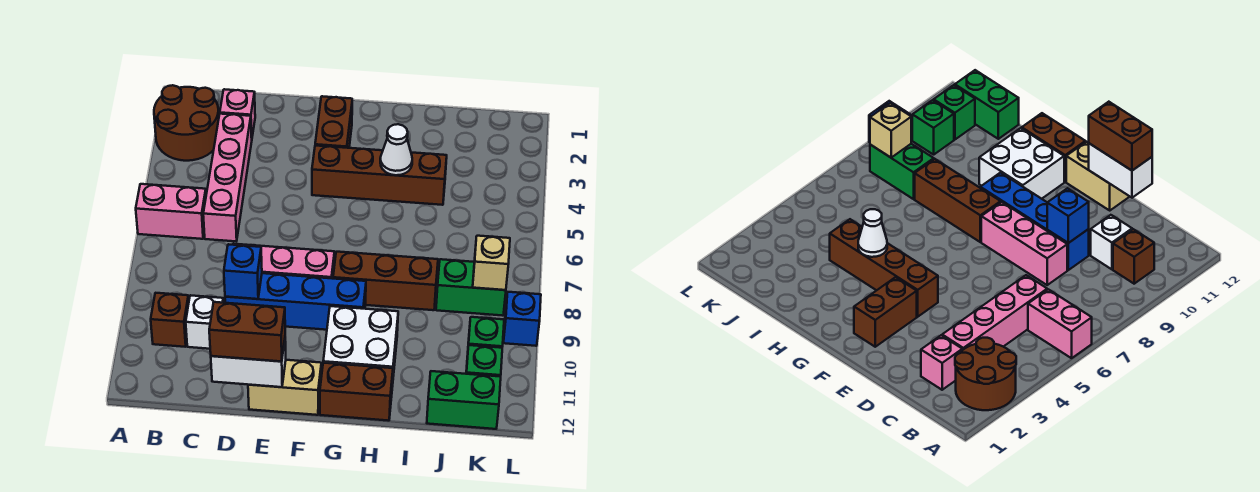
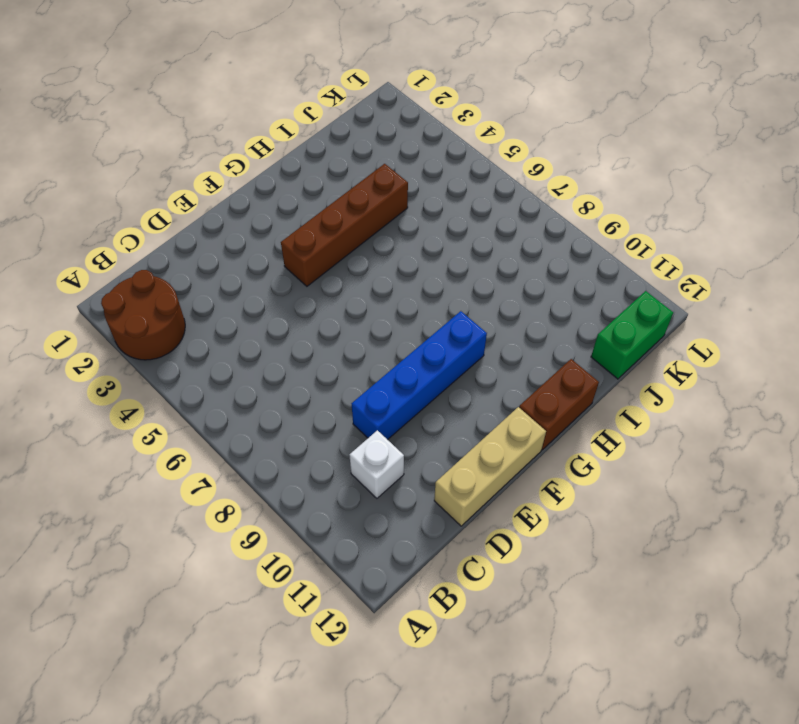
tan brick D12:F12 level 1 -> tan brick E12:F12 level 1
none -> pink brick A6:B6 level 1
none -> brown brick B10 level 1
none -> pink brick C2 level 1

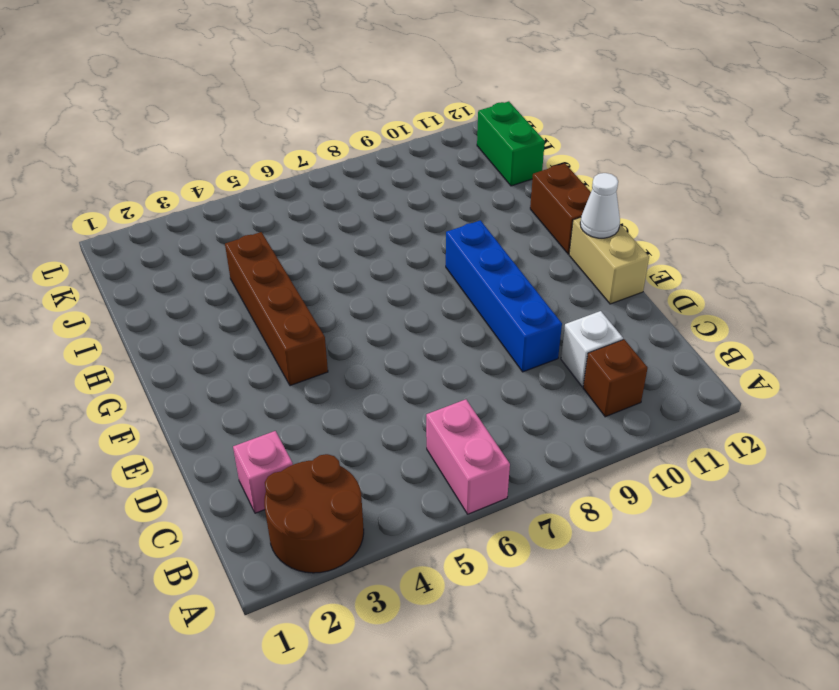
white cone F12 level 2 -> white cone H4 level 2
none -> pink brick C3:C6 level 1
none -> pink brick D8:F8 level 1
none -> brown brick F2:F3 level 1

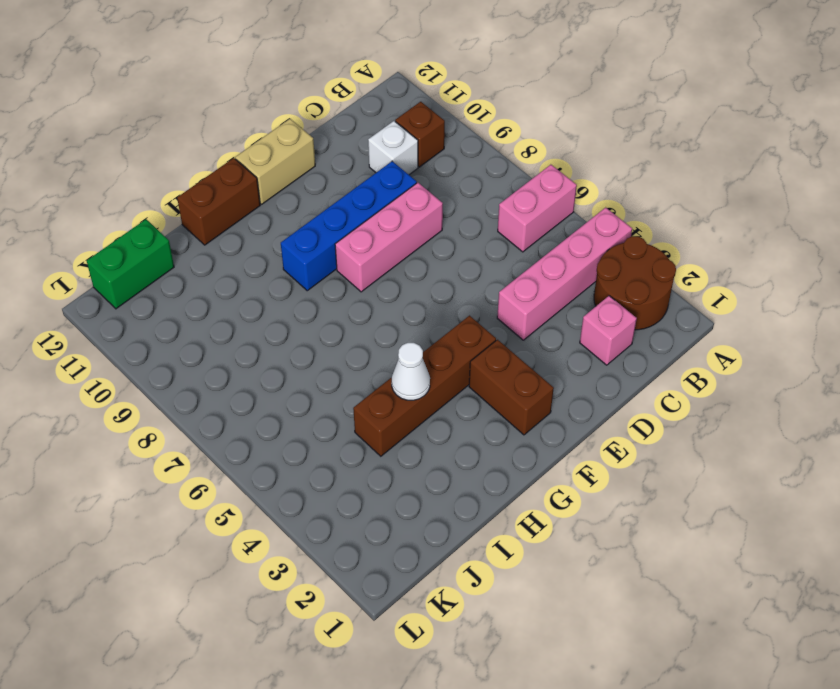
pink brick A4:D4 level 1 -> pink brick C3:C6 level 1
none -> brown brick G8:I8 level 1
none -> white brick G10:H11 level 1
none -> green brick J8:K8 level 1

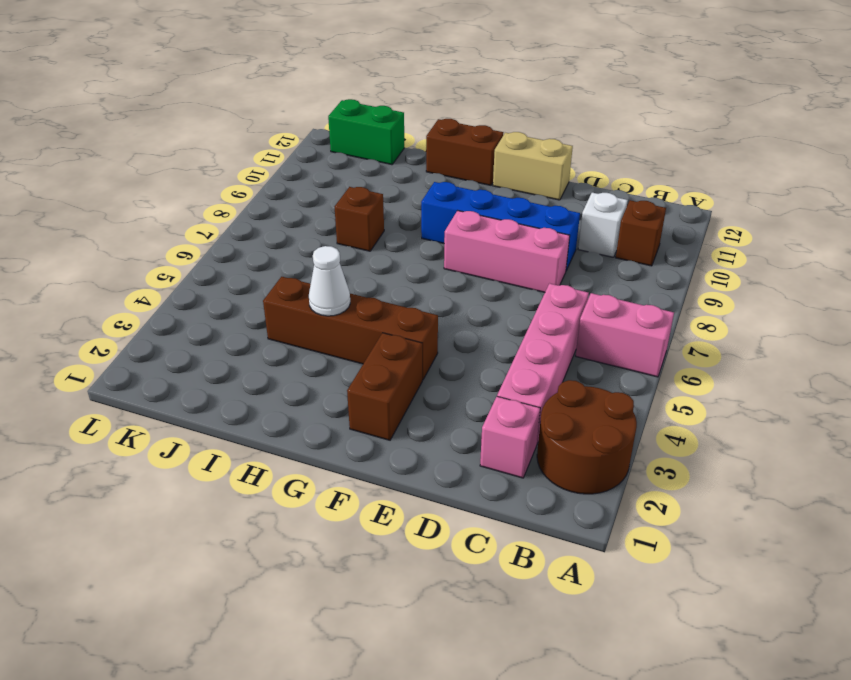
brown brick I8 level 1 -> brown brick G8:I8 level 1
none -> white brick G10:H11 level 1
none -> green brick J8:K8 level 1
none -> green brick K10 level 1

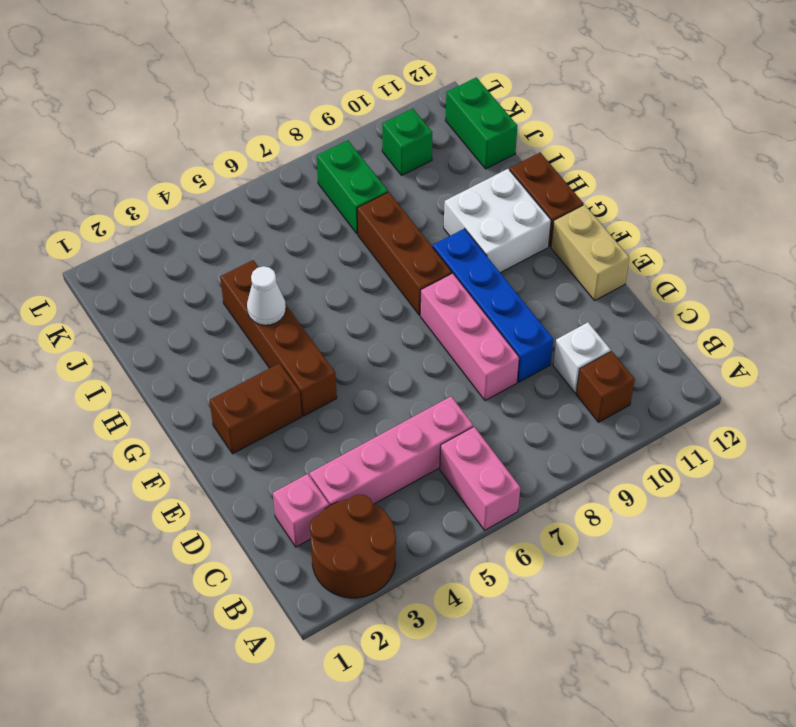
none -> green brick K11 level 1
none -> blue brick L9 level 1
none -> blue brick D9 level 2

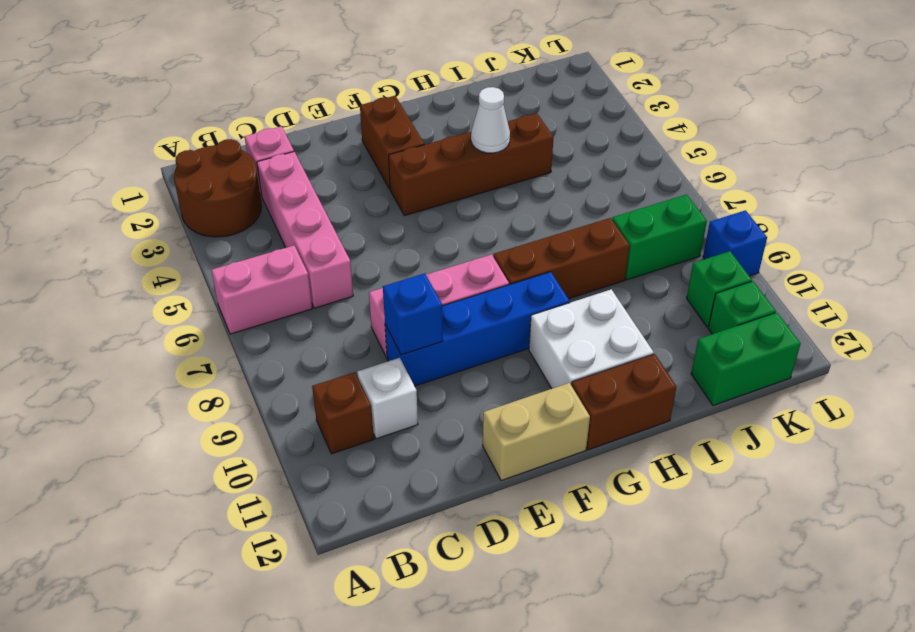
none -> white brick D12:E12 level 2
none -> tan brick K8 level 2
none -> brown brick D12:E12 level 3

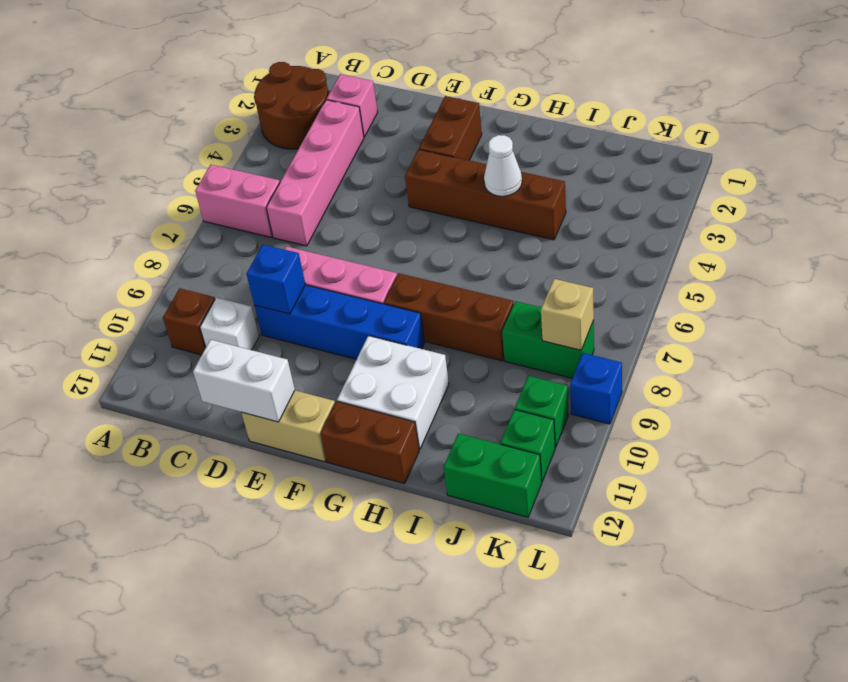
none -> brown brick D12:E12 level 3

